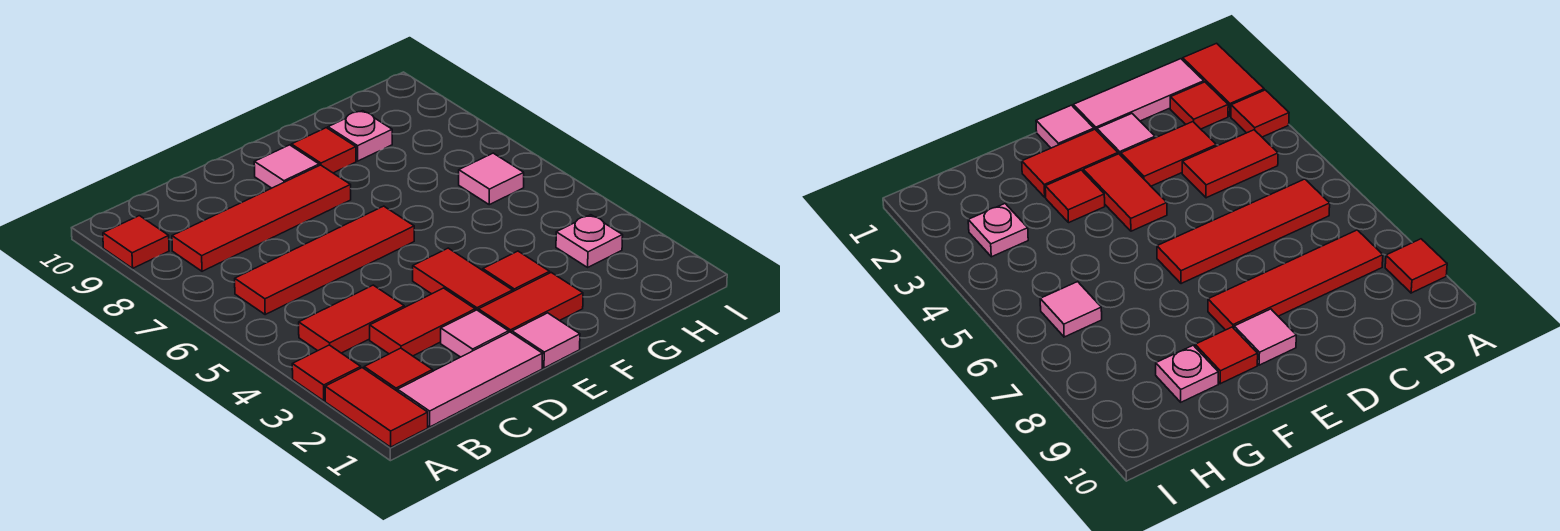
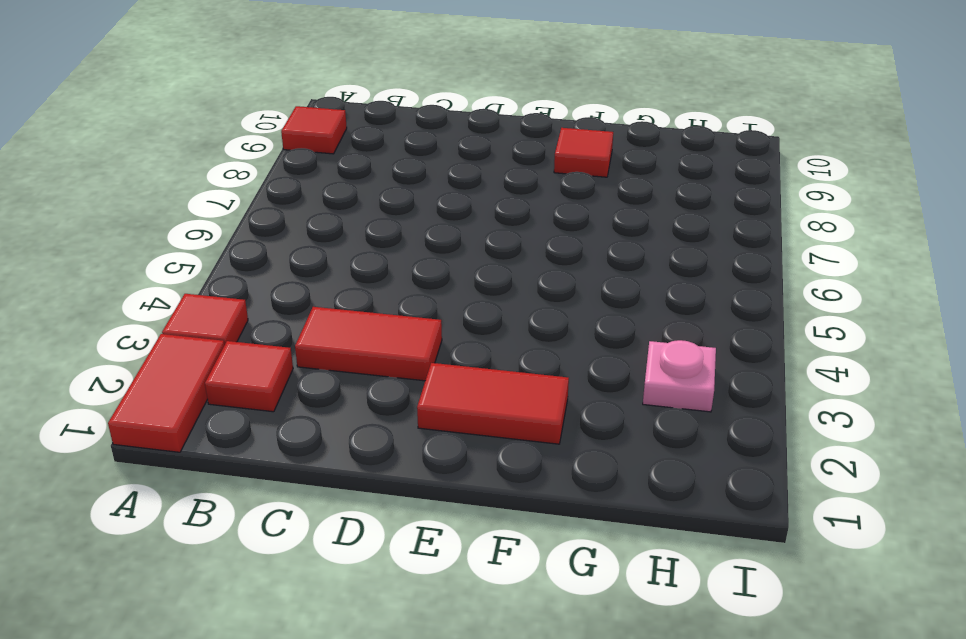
none -> pink tile B1:D1 level 1
none -> red tile B4:C4 level 1
none -> red tile B6:E6 level 1

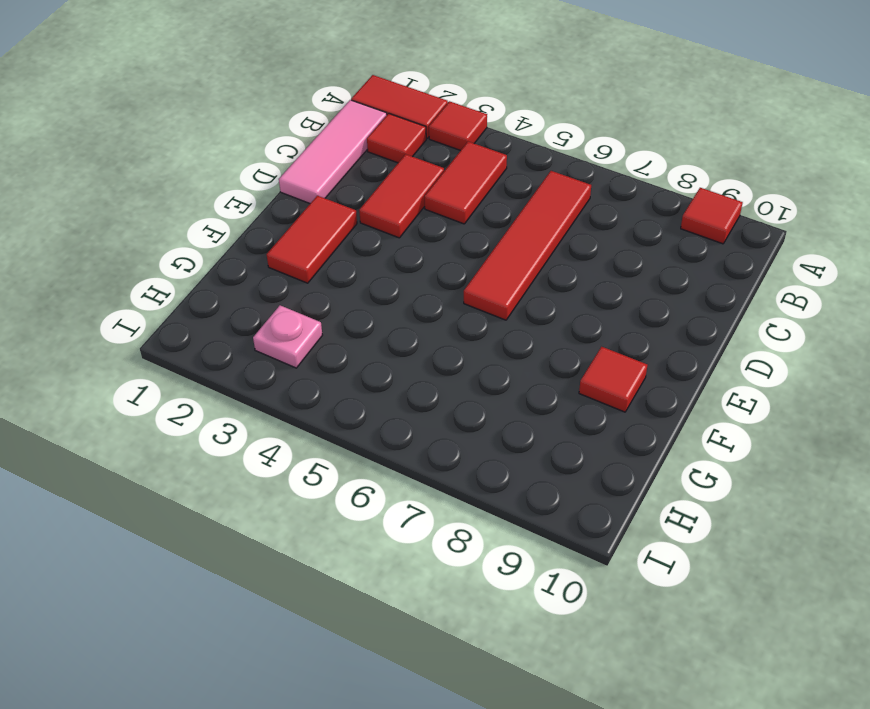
none -> red tile B8:E8 level 1
none -> pink tile D2 level 1
none -> pink tile E1 level 1

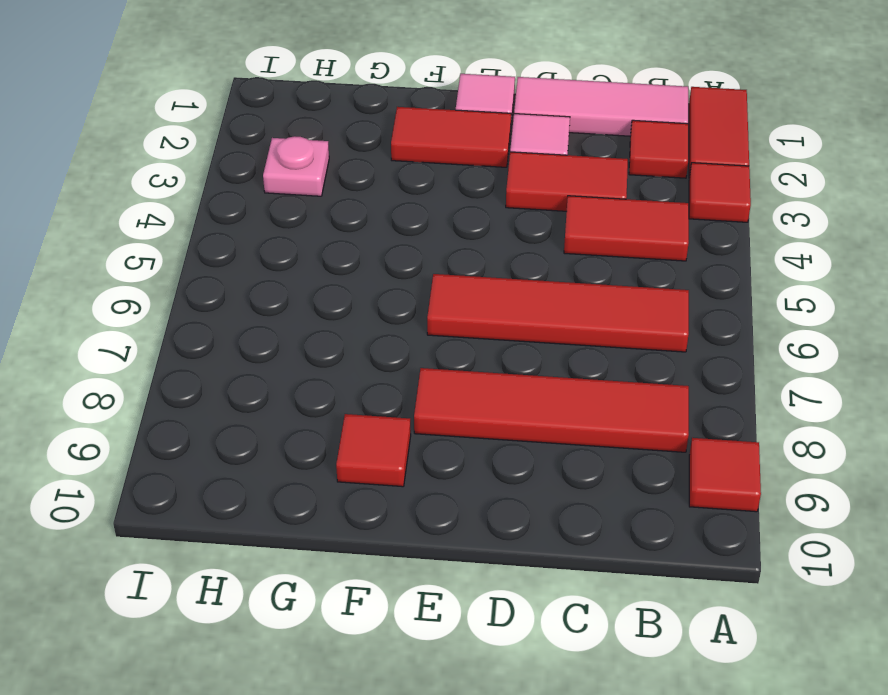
none -> red tile E3:E4 level 1
none -> pink tile E9 level 1
none -> red tile F3 level 1

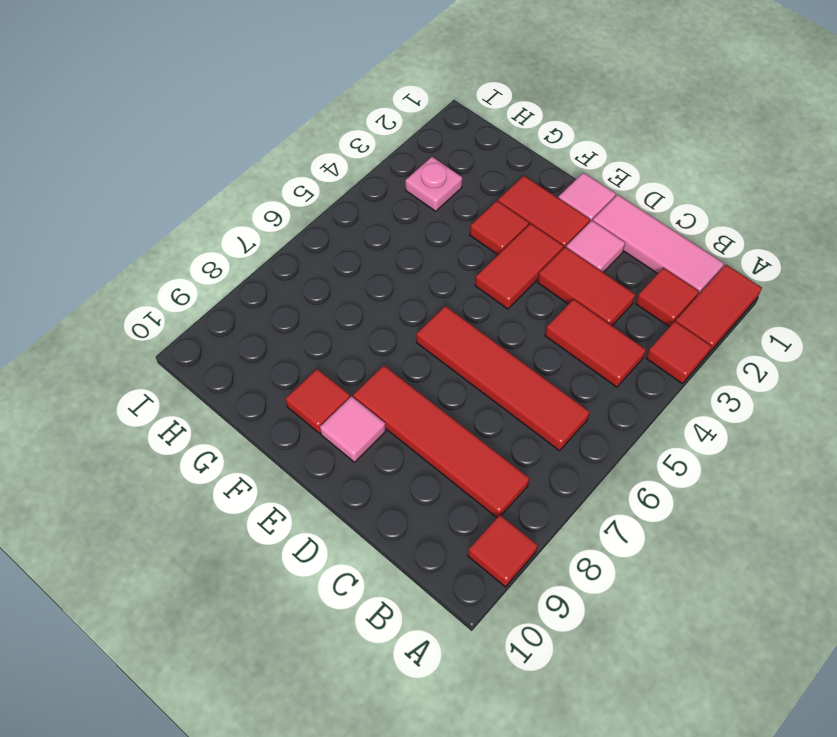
none -> pink plate G9 level 1
none -> pink tile H6 level 1

